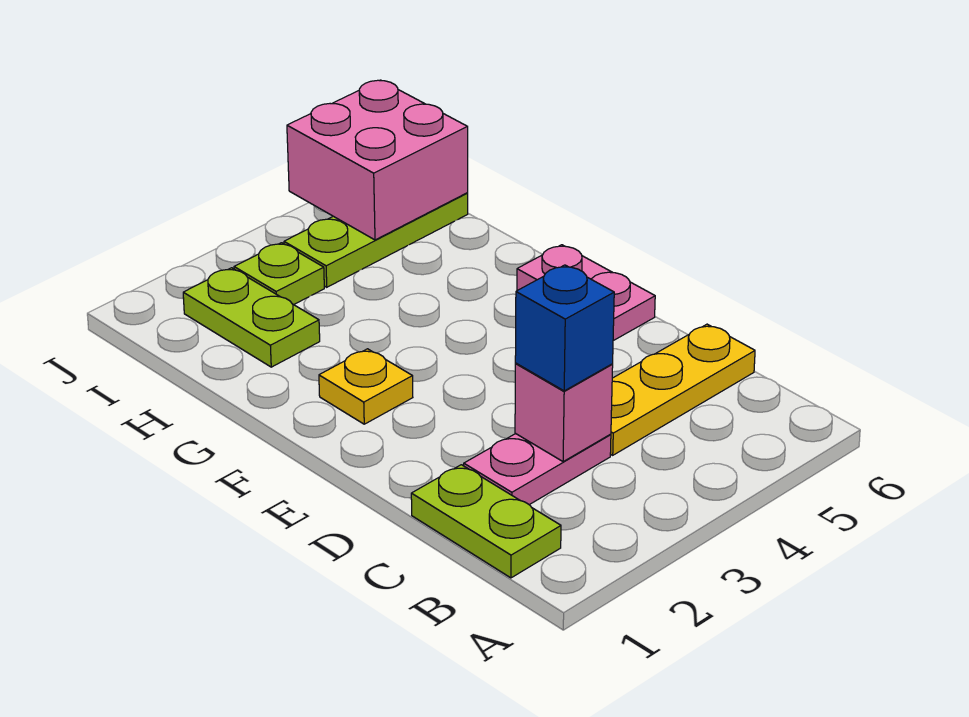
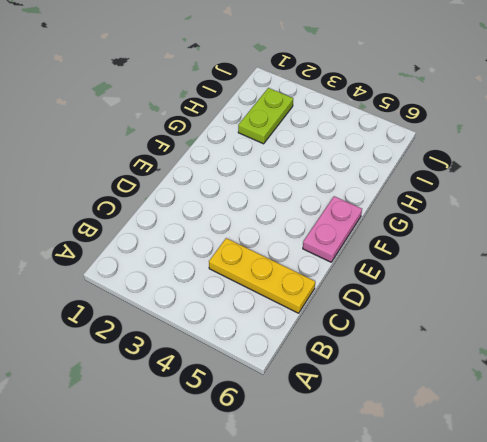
none -> lime plate B1:C1 level 1
none -> pink plate C2:C3 level 1

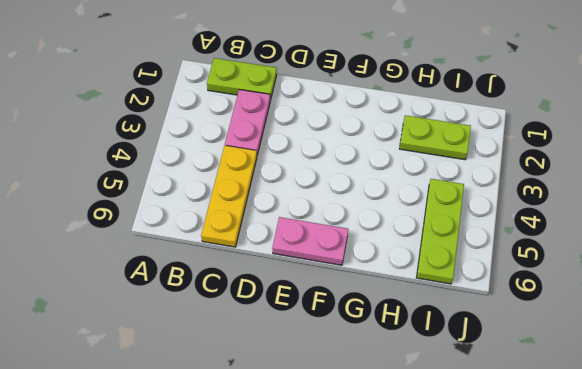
none -> yellow plate F2 level 1
none -> lime plate I3 level 1

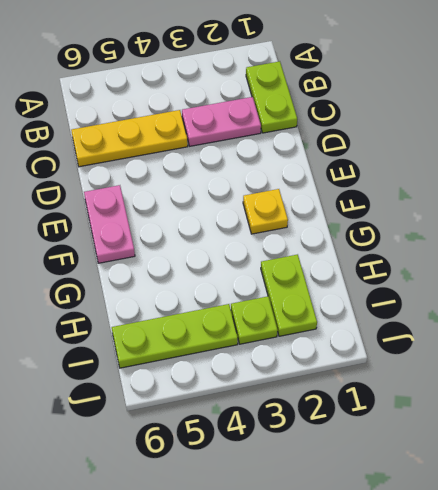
none -> pink brick C3 level 2
none -> pink brick I5:J6 level 2

